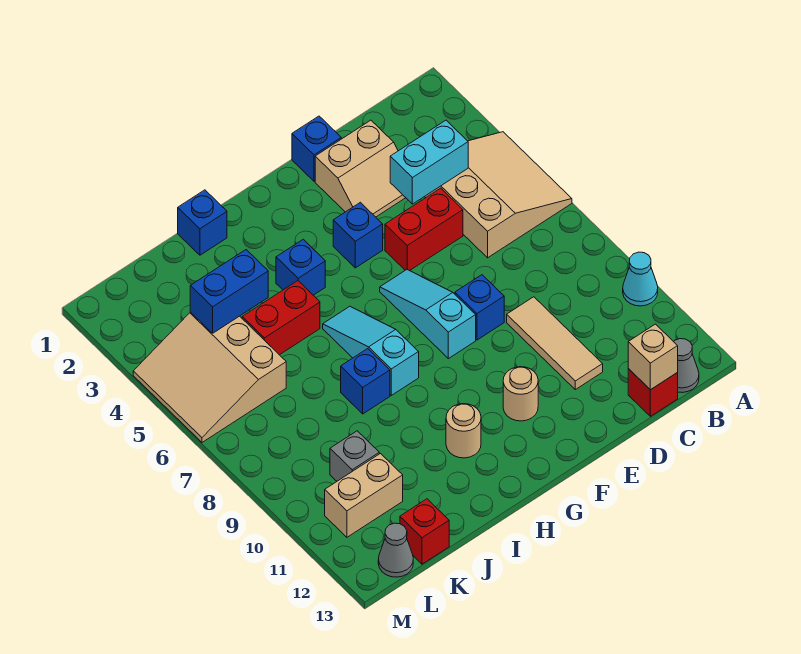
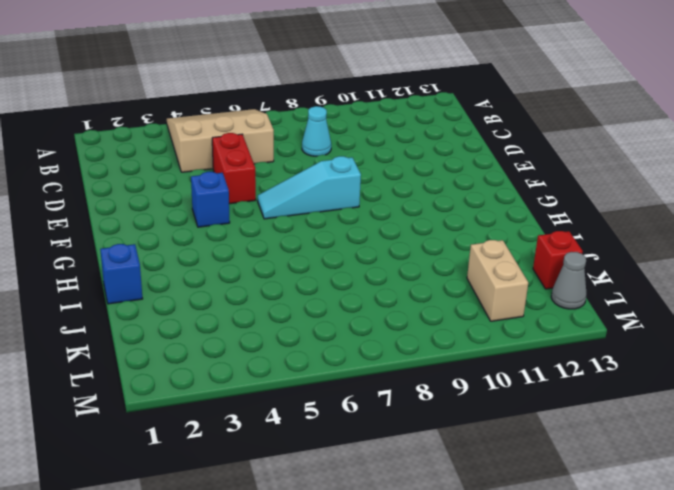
cyan cone C8 level 1 -> cyan cone A10 level 1
none -> grey cone B13 level 1
none -> red brick C13 level 1
none -> tan slope D2:E3 level 1 top 2

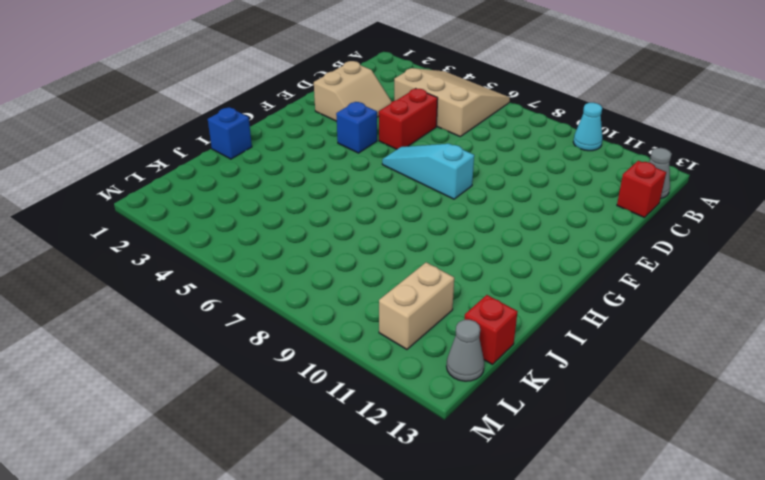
none -> tan tile D9:D11 level 1
none -> blue brick E1 level 1
none -> blue brick E8 level 1

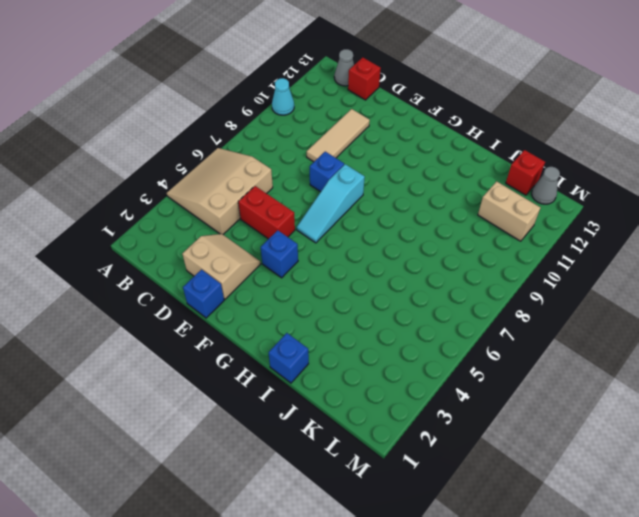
none -> tan round brick F11 level 1
none -> blue brick H4 level 1
none -> cyan slope H6:H8 level 1 top 8

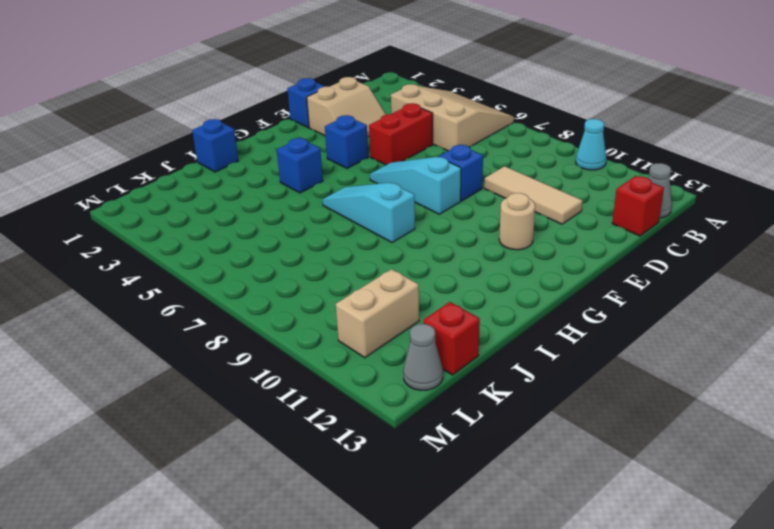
none -> tan round brick H11 level 1
none -> red brick I5:J5 level 1
none -> blue brick I8 level 1

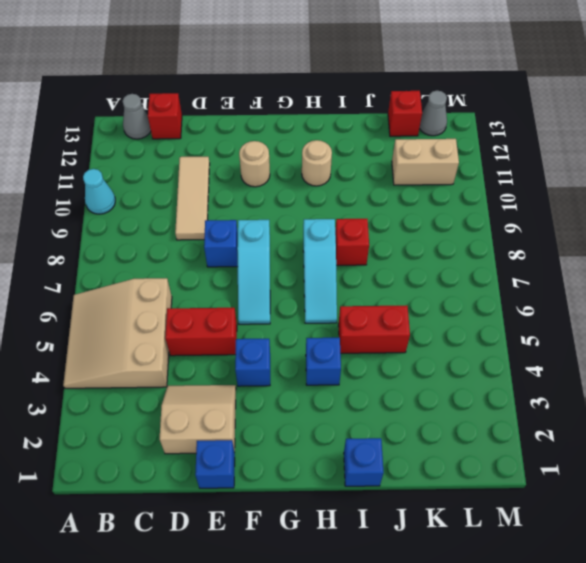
red brick I8 level 1 -> blue brick I8 level 1
none -> tan slope K4:M6 level 1 top K
none -> grey brick K10 level 1
none -> cyan brick C4:D4 level 2

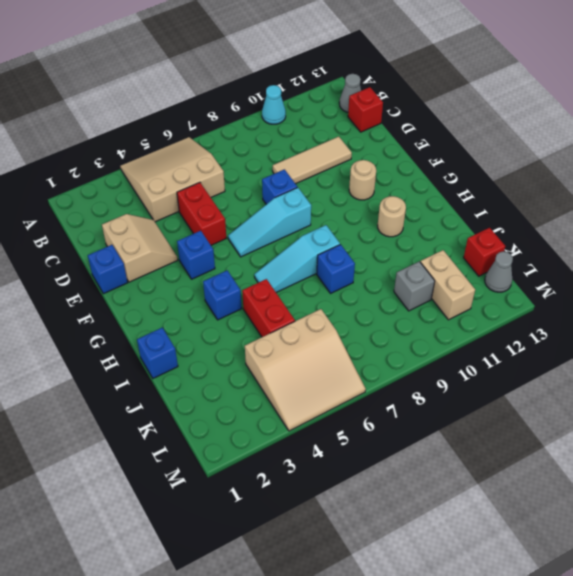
none -> cyan brick C4:D4 level 2
none -> tan brick C13 level 2
none -> blue brick J4:K4 level 2

